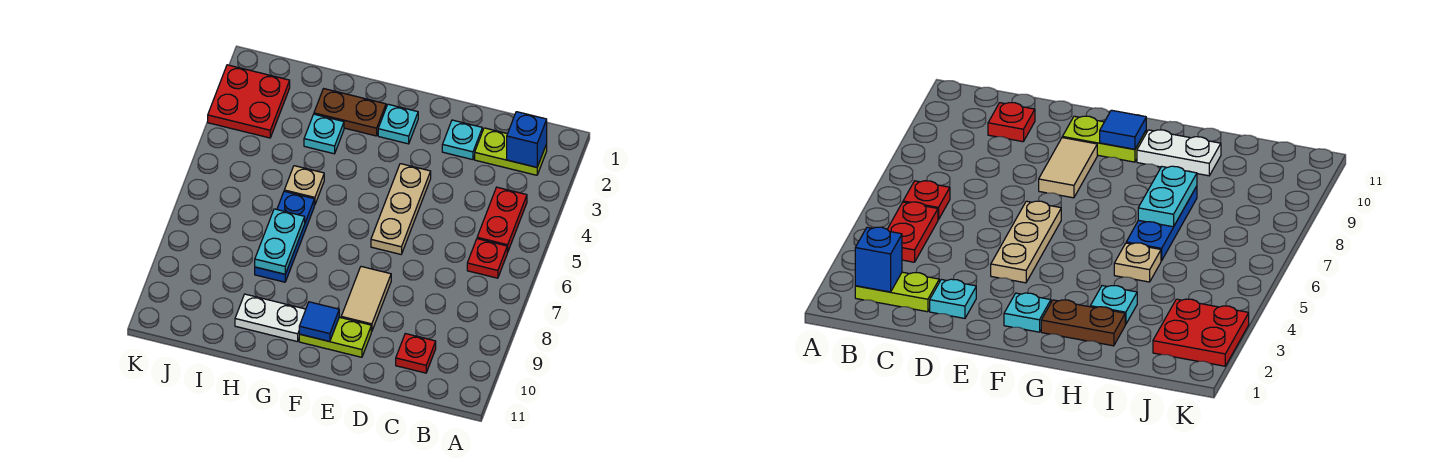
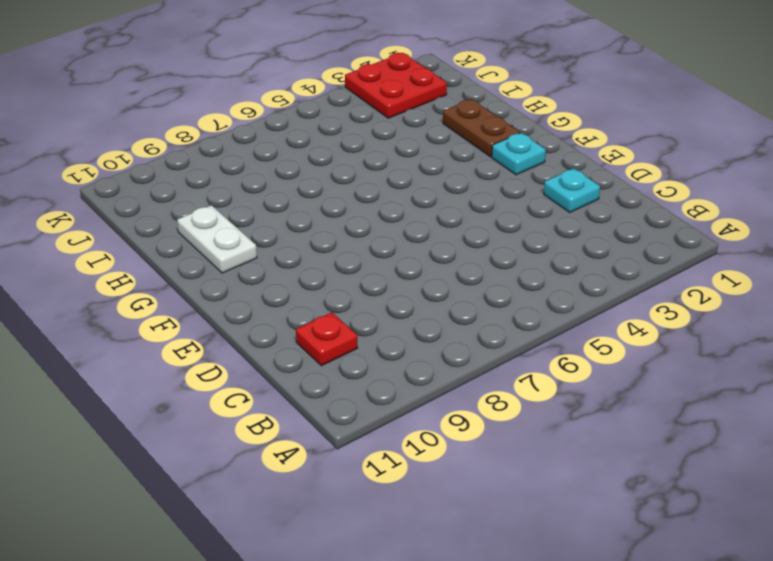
none -> lime plate B2:C2 level 1
none -> red plate B4:B5 level 1
none -> red plate B6 level 1

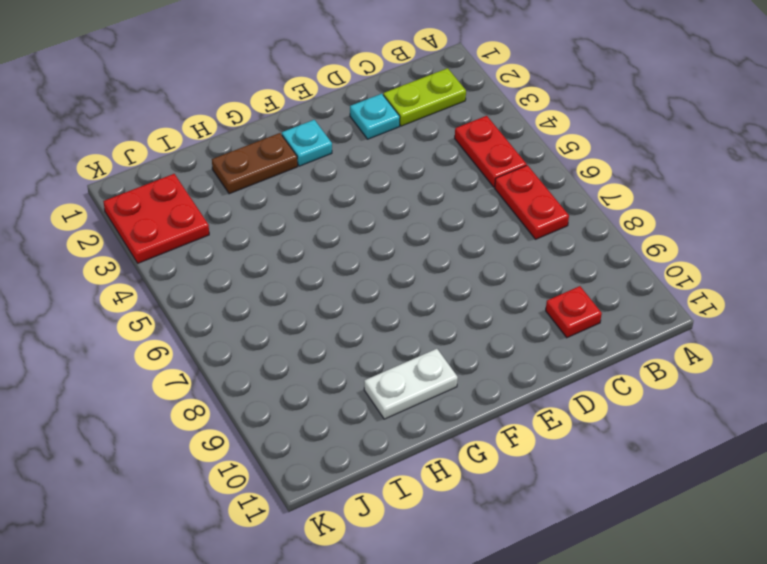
red plate B6:B7 level 1 -> red plate B6 level 1
none -> tan plate E4:E6 level 1
none -> tan tile E8:E9 level 1
none -> lime plate E10:F10 level 1

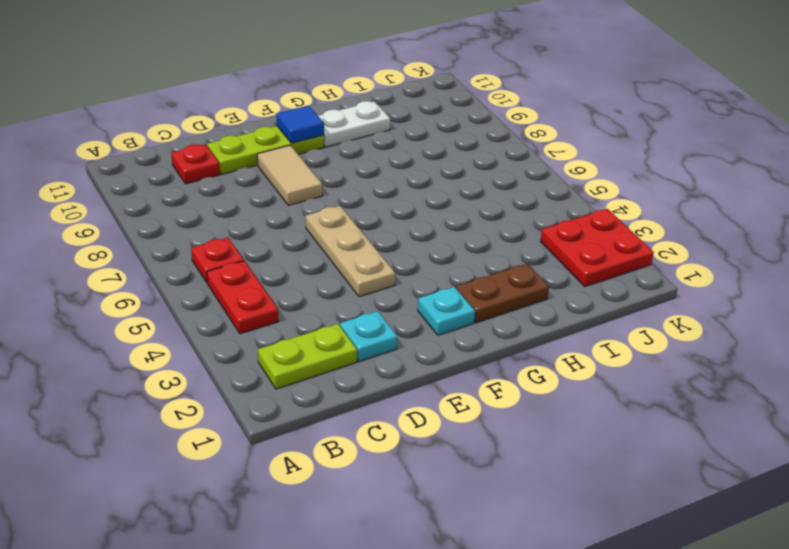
lime plate D10:F10 level 1 -> lime plate E10:F10 level 1
none -> cyan plate H3 level 1
none -> tan plate H5 level 1
none -> blue plate H6:H8 level 1

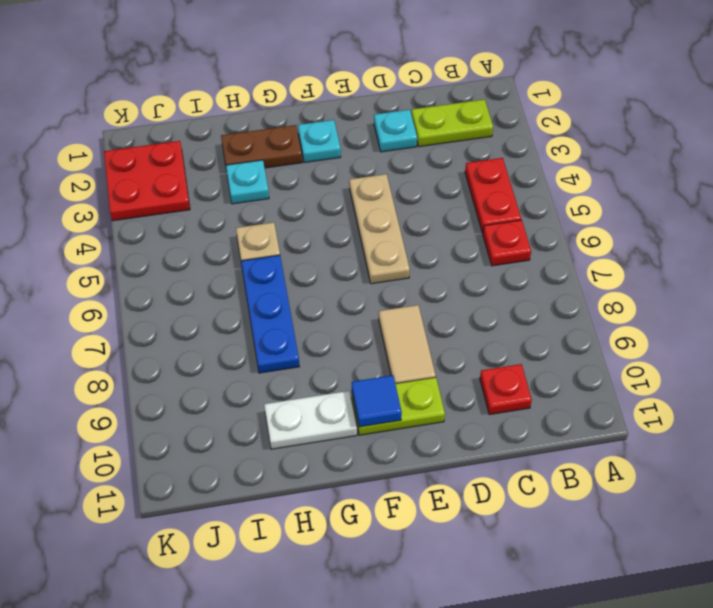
none -> blue brick B2 level 2
none -> cyan plate H7:H8 level 2

